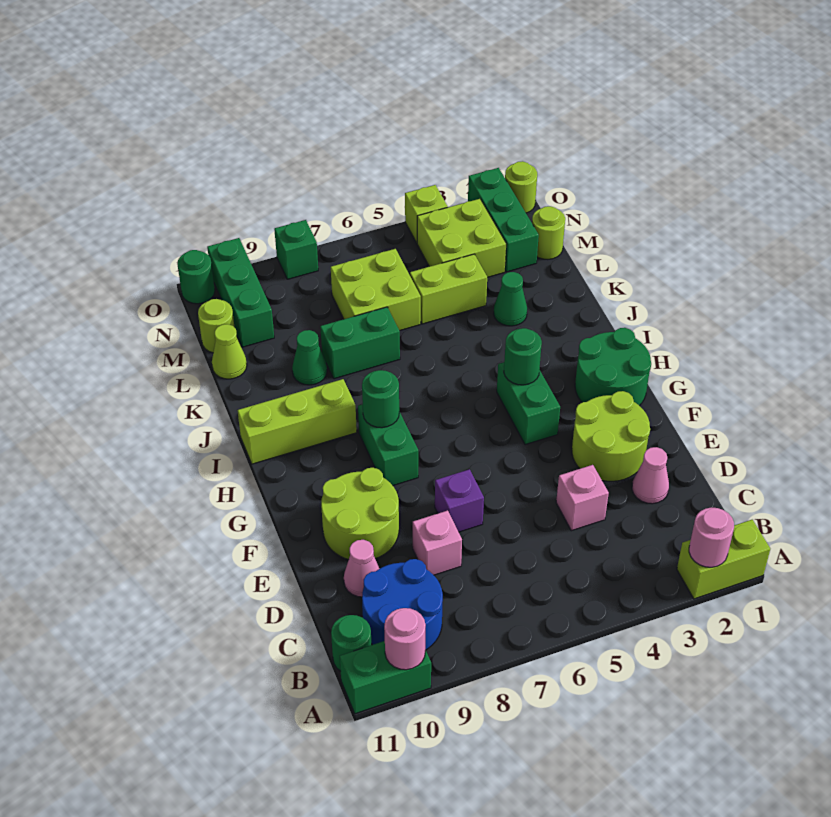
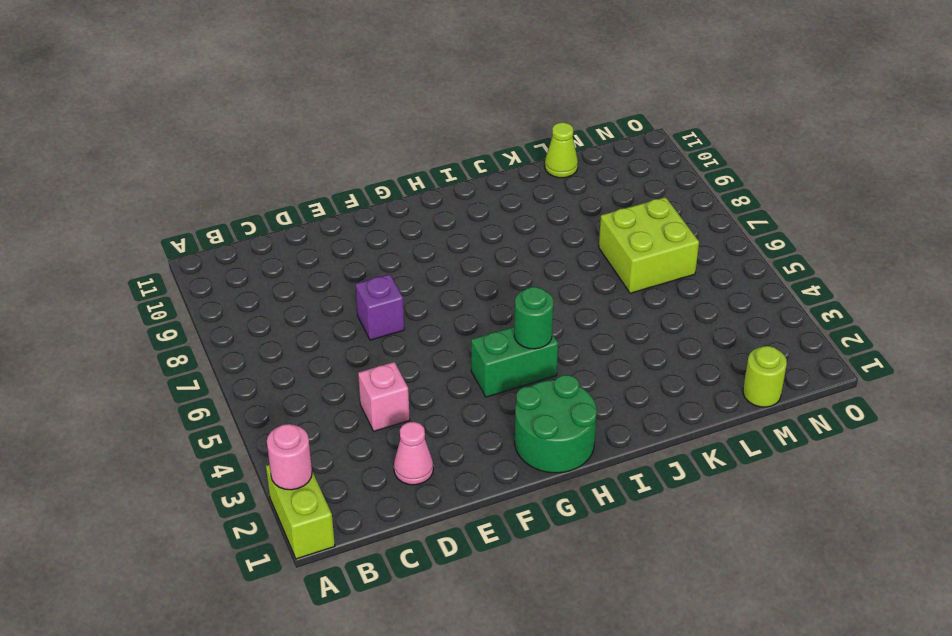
none -> green brick A10:A11 level 1
none -> blue round brick B9:C10 level 1
none -> green round brick B11 level 1
none -> pink brick D8 level 1

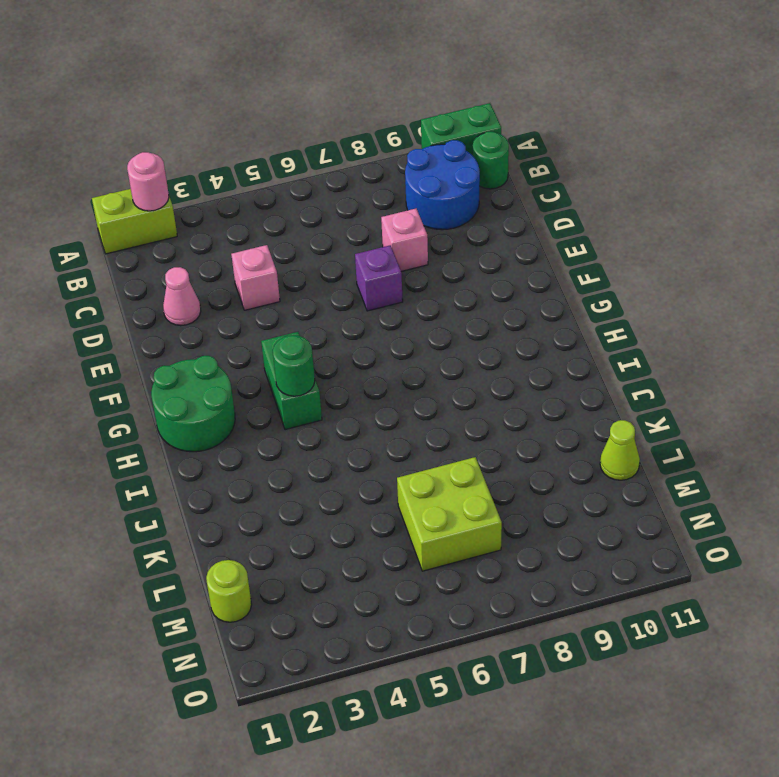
none -> pink cone D10 level 1
none -> lime round brick E2:F3 level 1
none -> lime round brick E9:F10 level 1
none -> green brick G8:H8 level 1

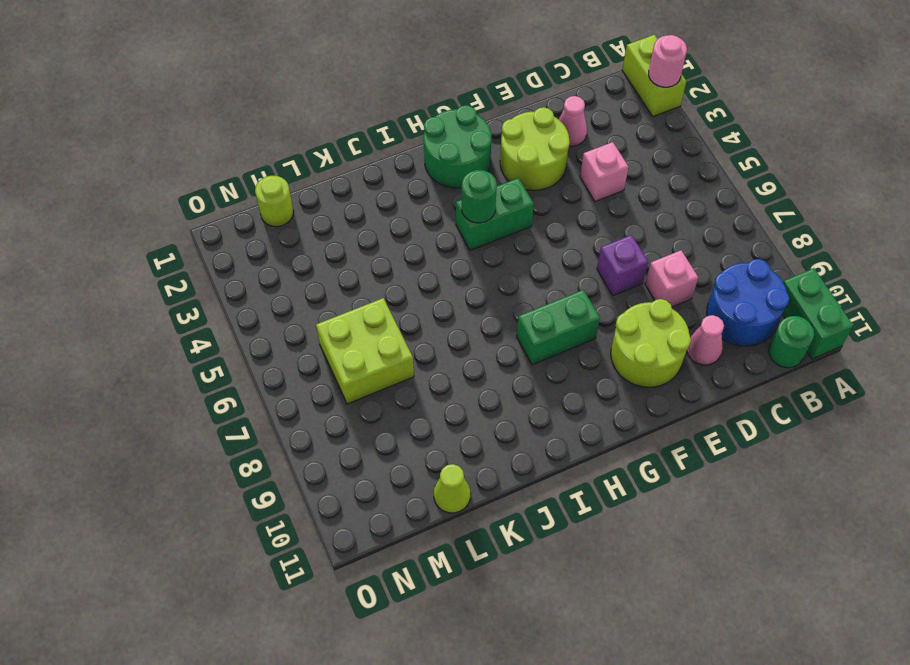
none -> lime brick I9:I11 level 1
none -> green cone K3 level 1
none -> green brick K7:K8 level 1
none -> green cone K9 level 1

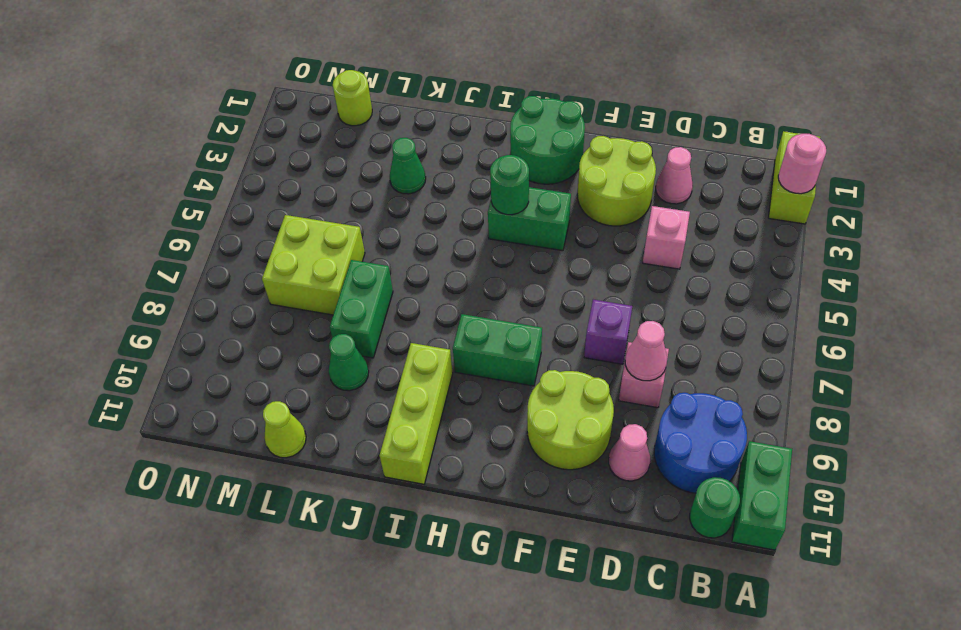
pink cone D8 level 2 -> none
none -> lime brick L4:L5 level 1
none -> green brick M2:O2 level 1
none -> lime brick M3:N4 level 1
none -> green brick M10:O10 level 1

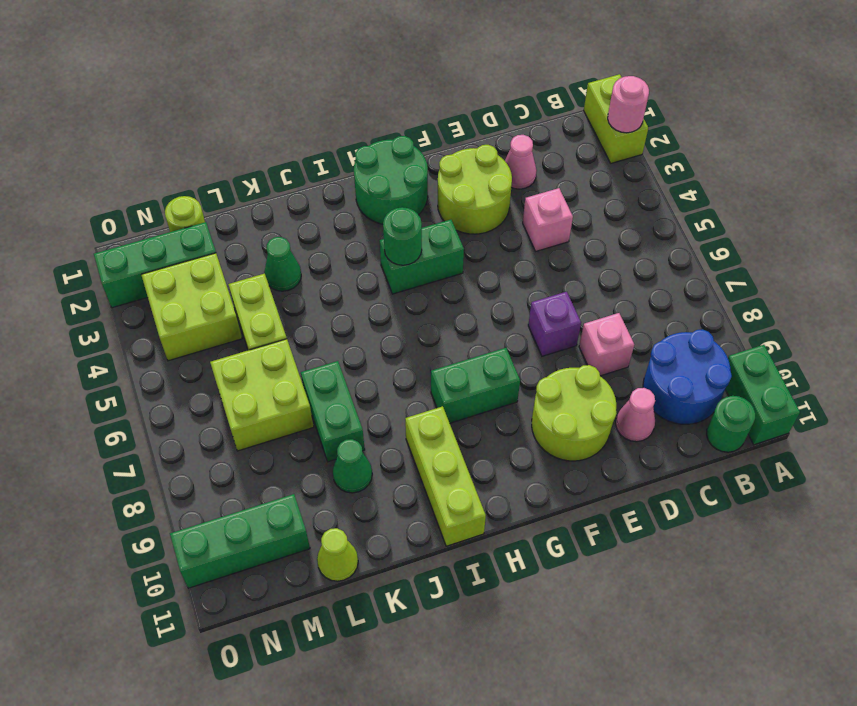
none -> lime round brick M11 level 1
none -> lime round brick O1 level 1
none -> lime brick O4 level 1
none -> green brick O8 level 1

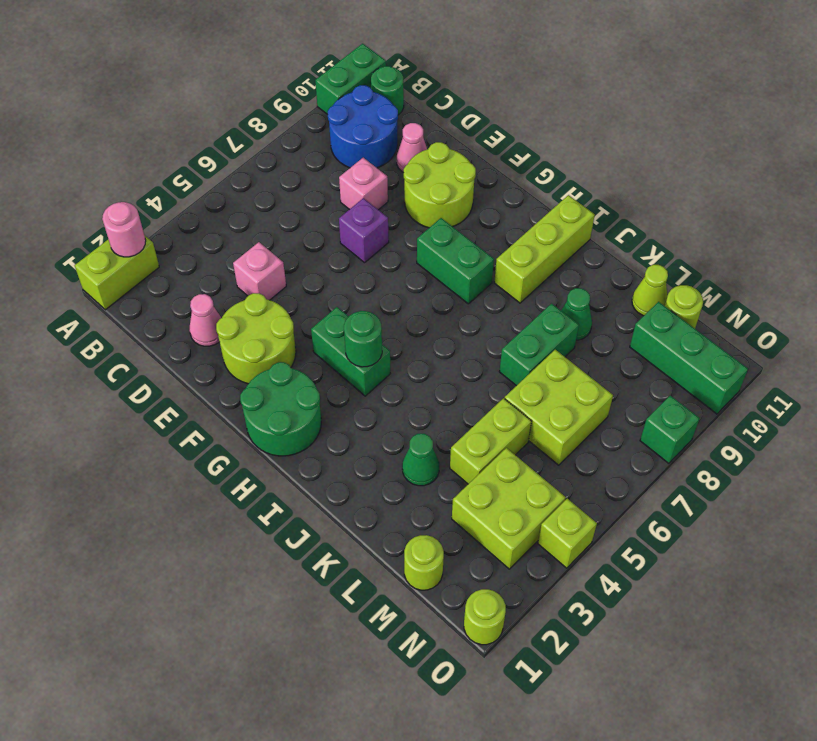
none -> green brick M2:O2 level 1
none -> green round brick O11 level 1
none -> pink round brick A10 level 2
none -> green round brick H8 level 2

